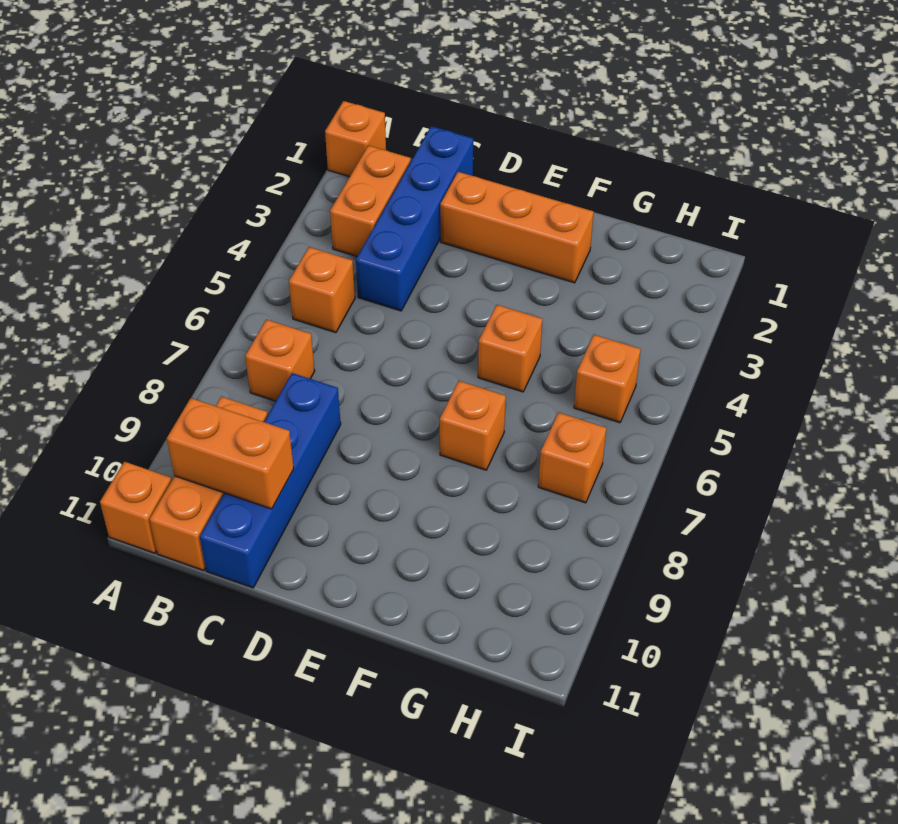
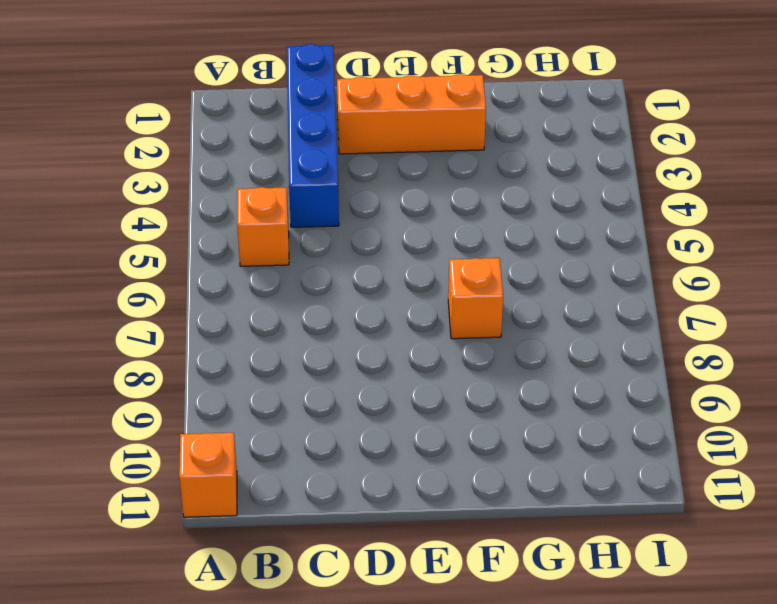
none -> orange brick A1 level 1
none -> orange brick B2:B3 level 1
none -> orange brick B7 level 1

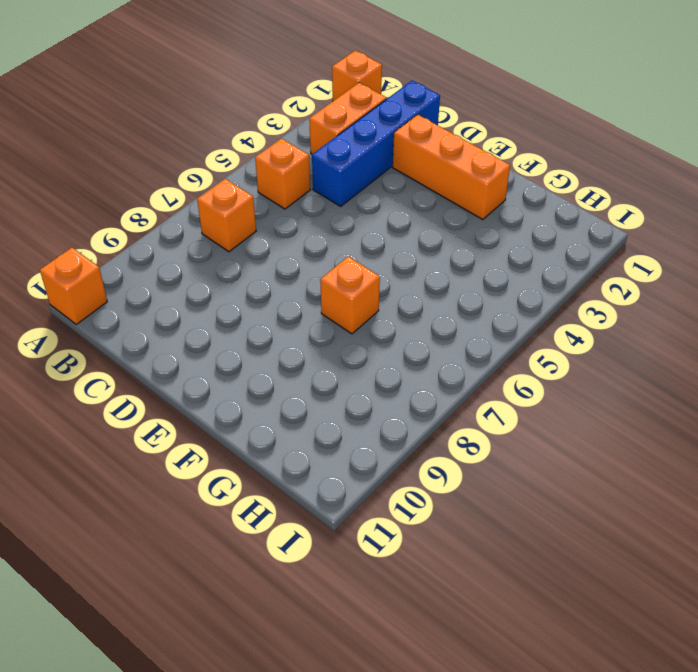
none -> orange brick B9:B11 level 1
none -> blue brick C8:C11 level 1
none -> orange brick F5 level 1

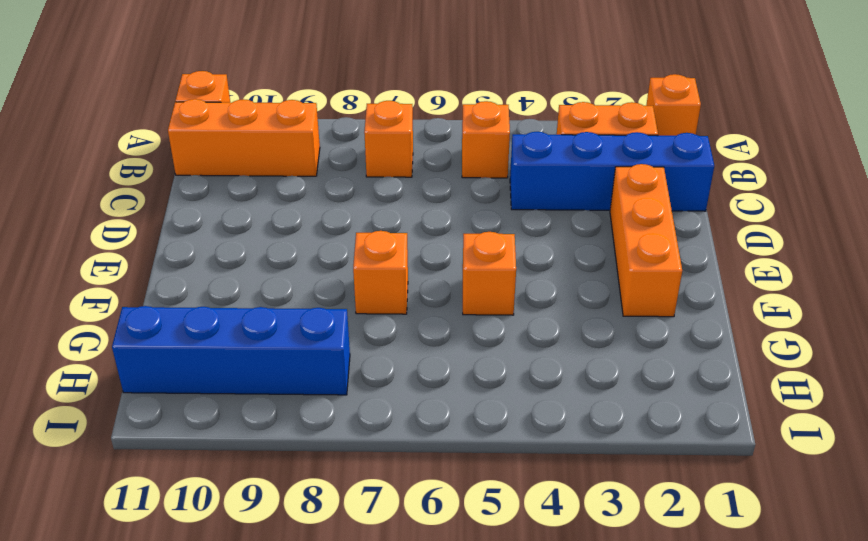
blue brick H8:H11 level 1 -> blue brick C8:C11 level 1
none -> orange brick H5 level 1
none -> orange brick H7 level 1
none -> orange brick B10:C10 level 2

